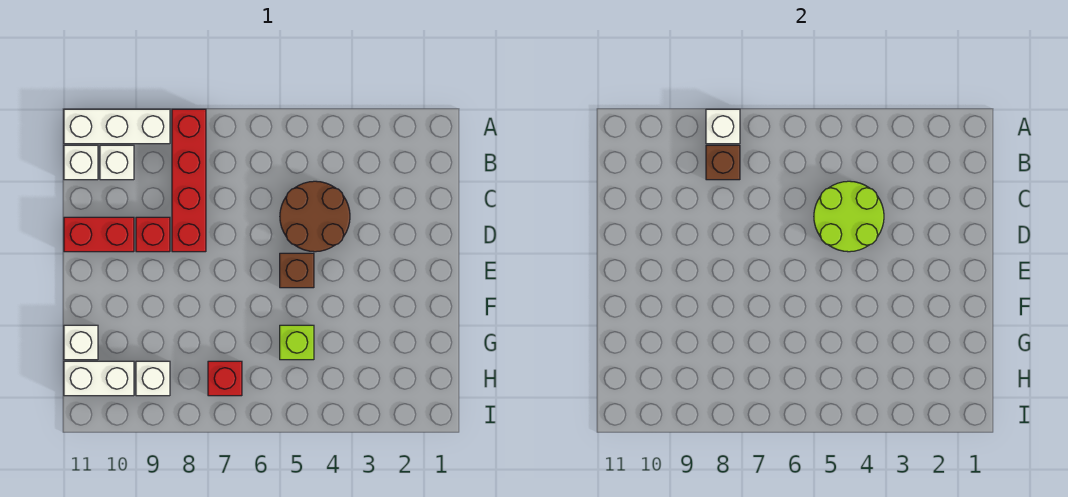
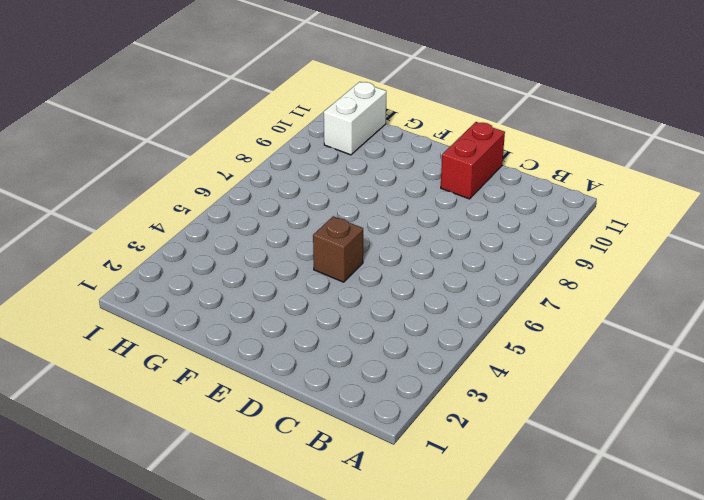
none -> red brick A8:D8 level 1
none -> white brick A9:A11 level 1
none -> white brick B10 level 1

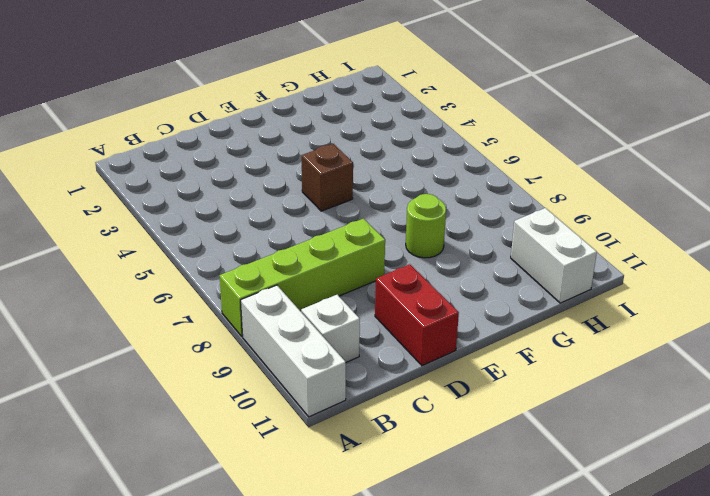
lime brick A8:D8 level 1 -> red brick A8:D8 level 1
lime round brick F8 level 1 -> none
none -> white brick B11 level 1
none -> brown round brick C4:D5 level 1
none -> red brick D9 level 1

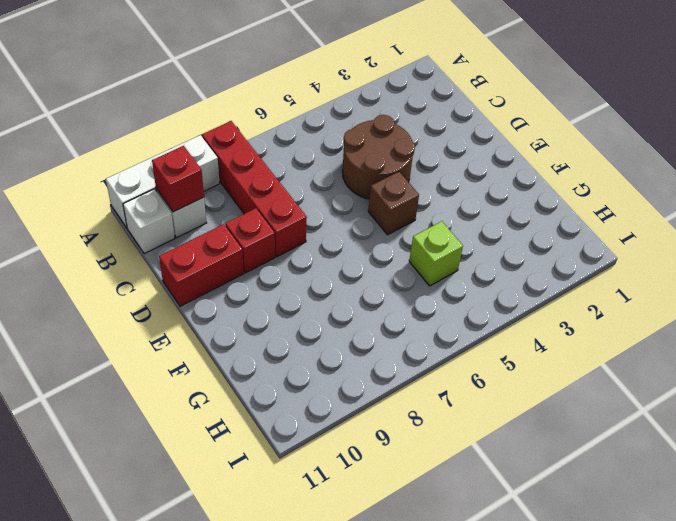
red brick B10 level 2 -> red brick H7 level 1
none -> white brick G11 level 1
none -> white brick H9 level 1
none -> white brick H10:H11 level 1

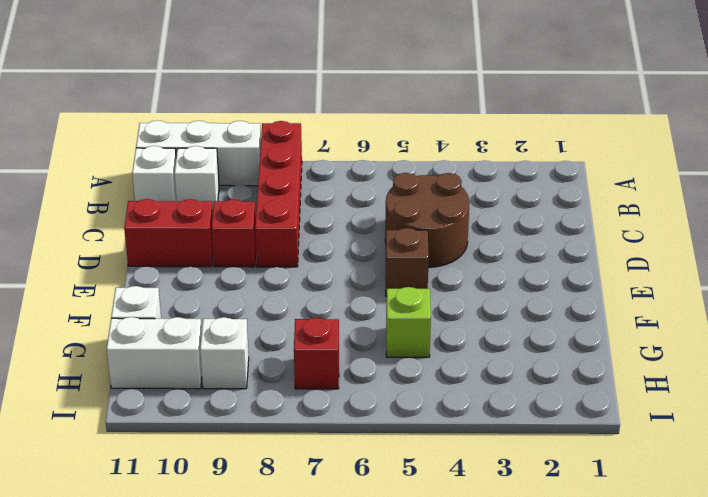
none -> white brick A8 level 2
none -> brown brick B8 level 2
none -> lime round brick C4:D5 level 2

